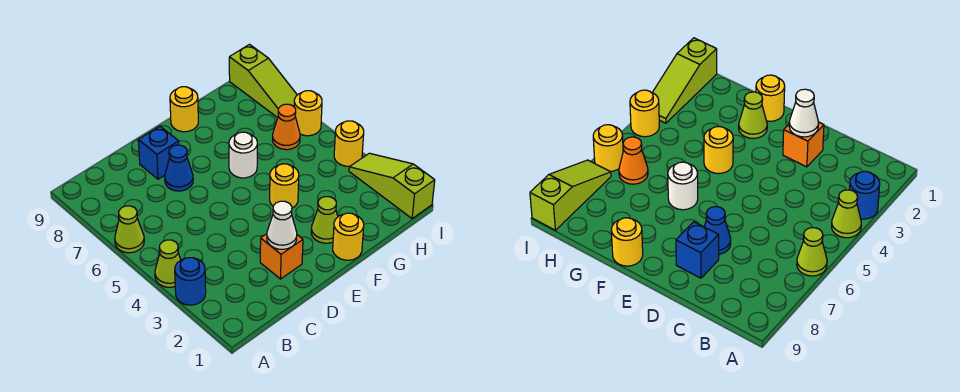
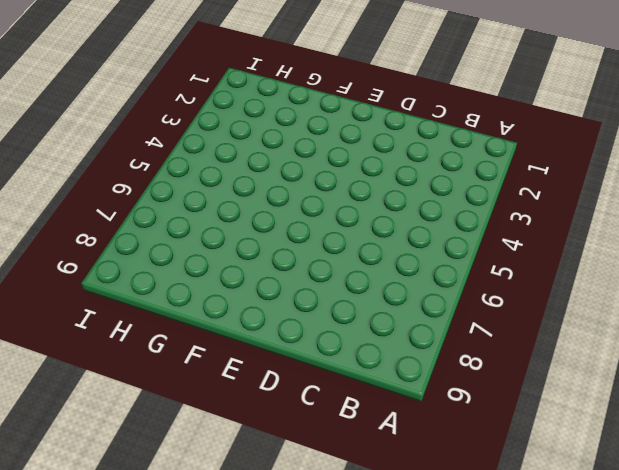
none -> blue round brick A3 level 1
none -> lime cone A4 level 1
none -> lime cone A6 level 1

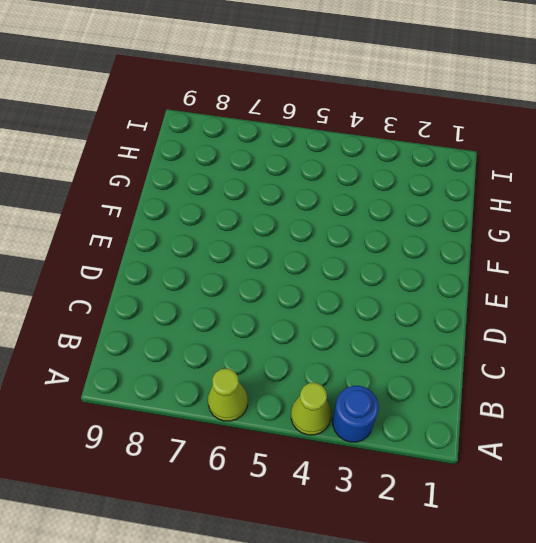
none -> orange brick D2 level 1
none -> blue cone D7 level 1
none -> blue brick D8 level 1

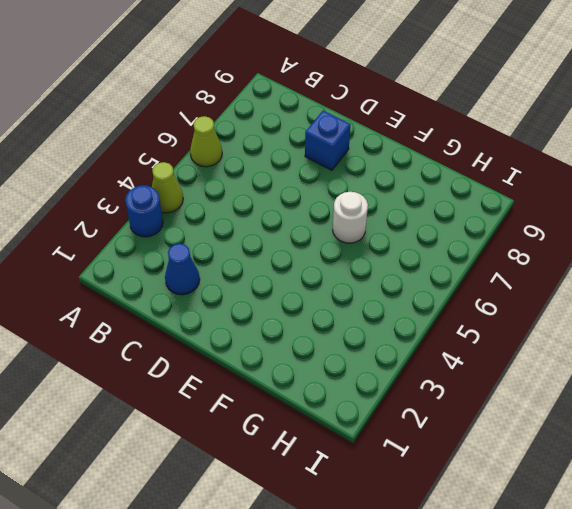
blue cone C2 level 1 -> blue cone D7 level 1
none -> orange brick D2 level 1
none -> yellow round brick F1 level 1
none -> lime cone F2 level 1

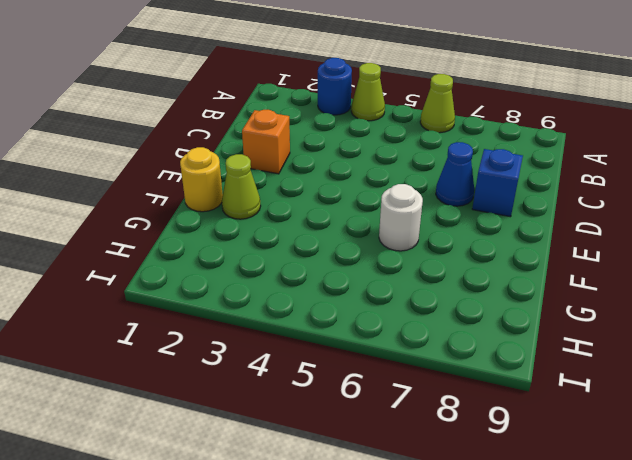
none -> yellow round brick F4 level 1
none -> yellow round brick F9 level 1
none -> orange cone H6 level 1

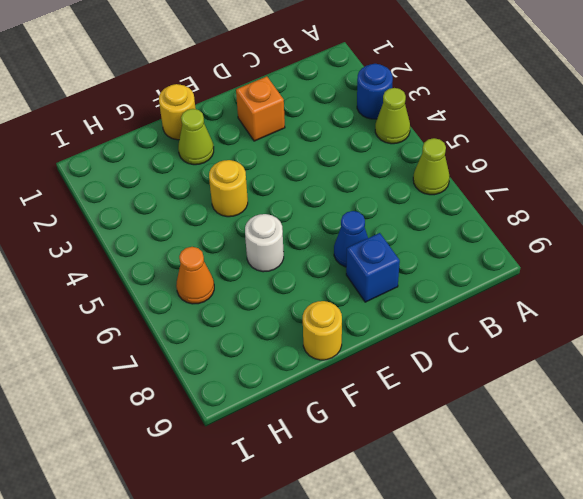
none -> lime slope I1:I3 level 1 top 1
none -> yellow round brick I4 level 1
none -> yellow round brick I6 level 1

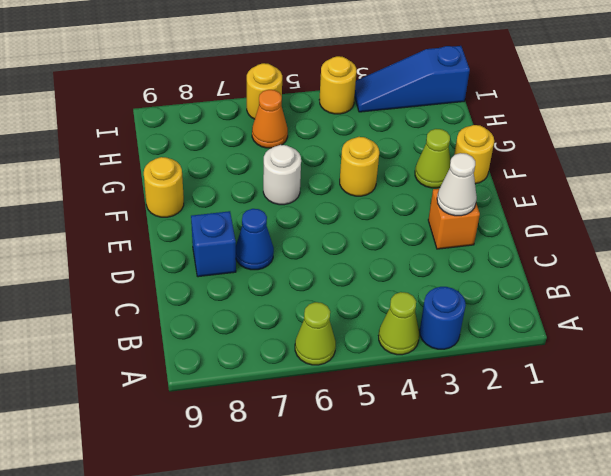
blue slope I1:I3 level 1 top 1 -> lime slope I1:I3 level 1 top 1
none -> lime slope I7:I9 level 1 top 9

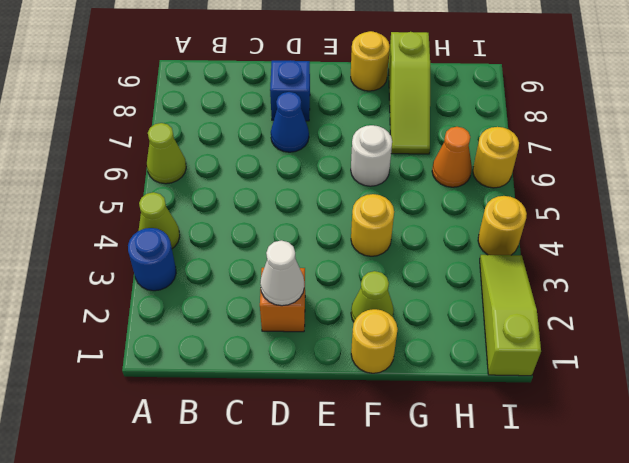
lime slope G7:G9 level 1 top 9 -> lime slope I7:I9 level 1 top 9

